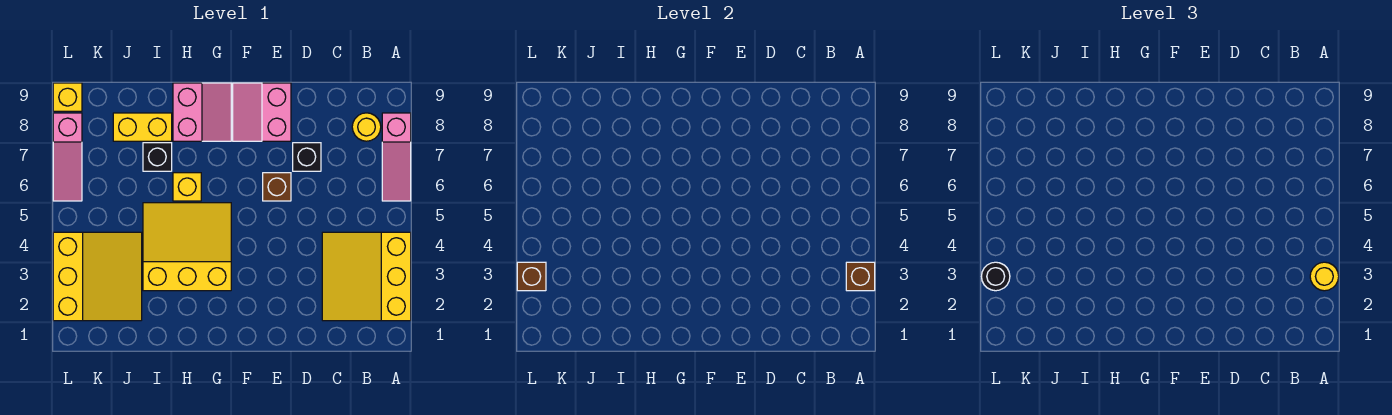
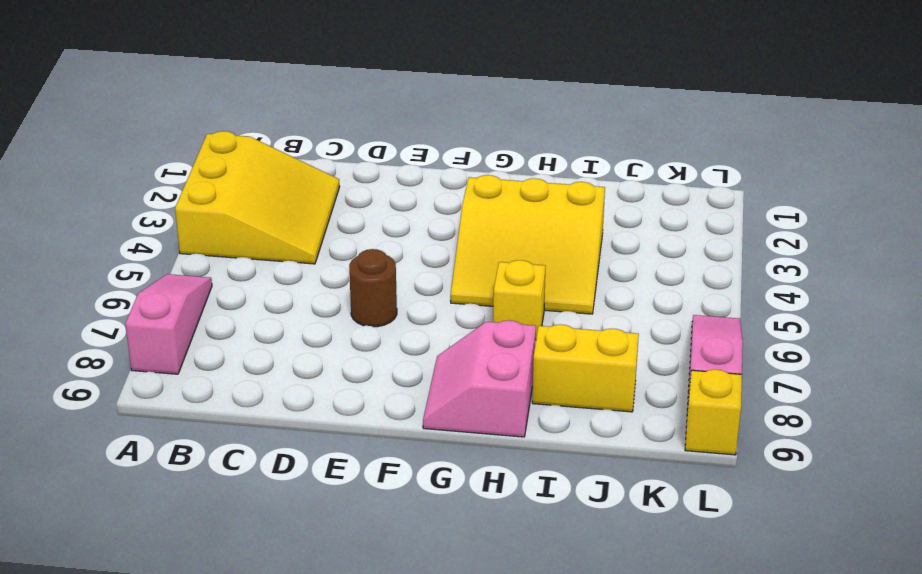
brown round brick E6 level 1 -> brown brick E6 level 1
none -> yellow round brick B8 level 1
none -> black brick D7 level 1
none -> pink slope E8:F9 level 1 top E

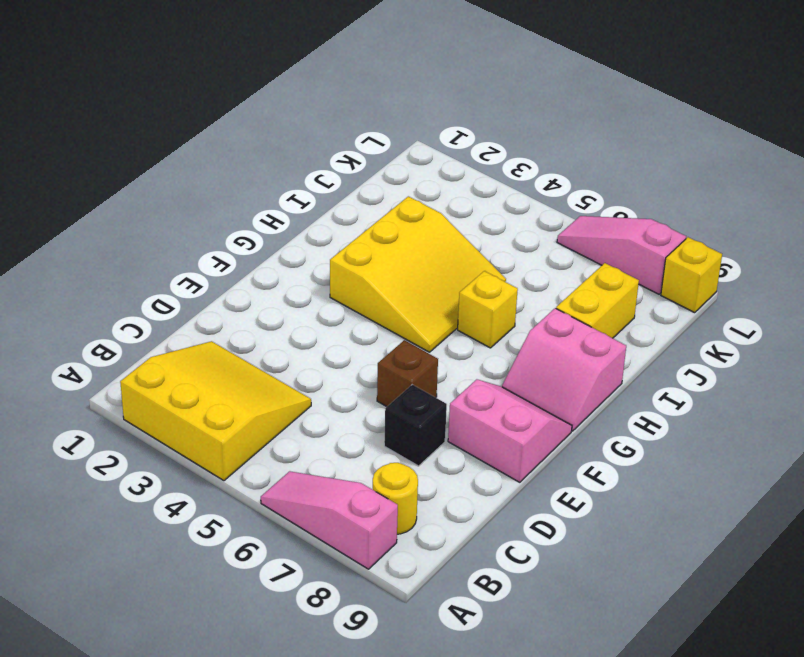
none -> black brick I7 level 1
none -> yellow slope J2:L4 level 1 top L
none -> brown brick A3 level 2

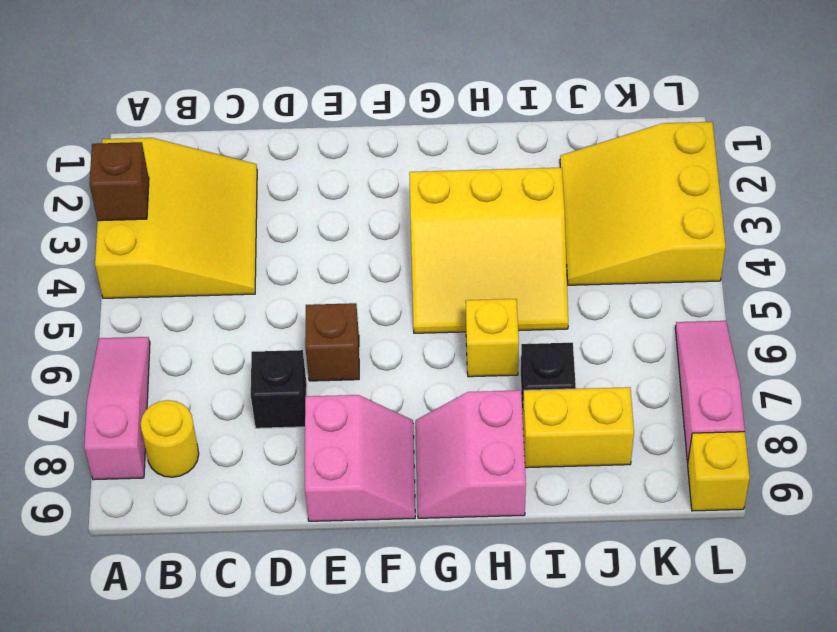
none -> brown brick L3 level 2
none -> yellow round brick A3 level 3
none -> black round brick L3 level 3

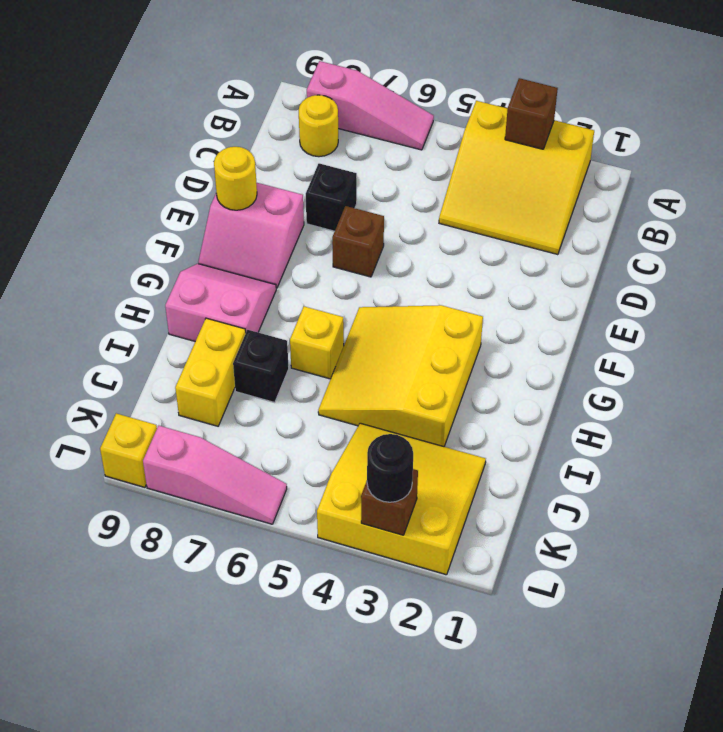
yellow round brick E9 level 2 -> yellow round brick A3 level 3

